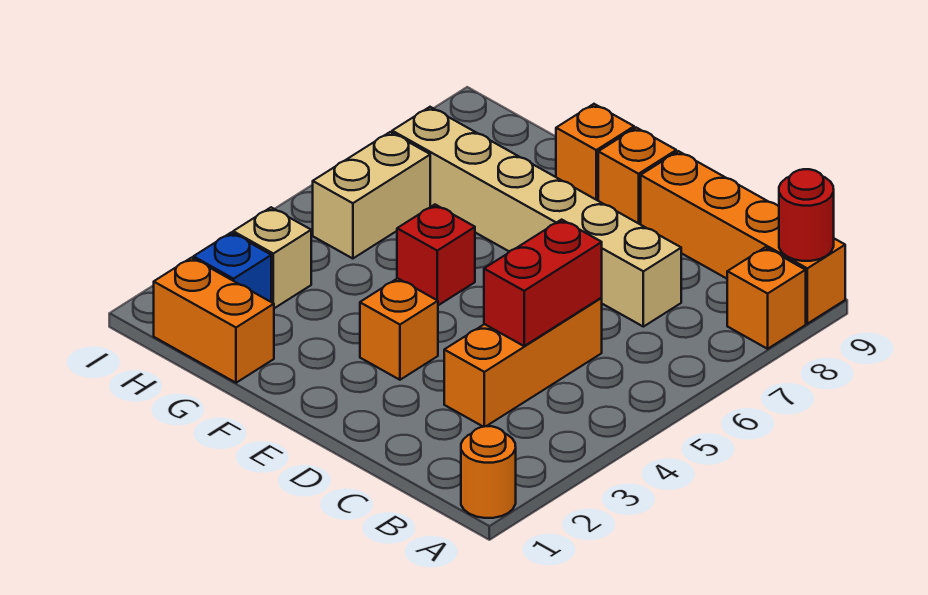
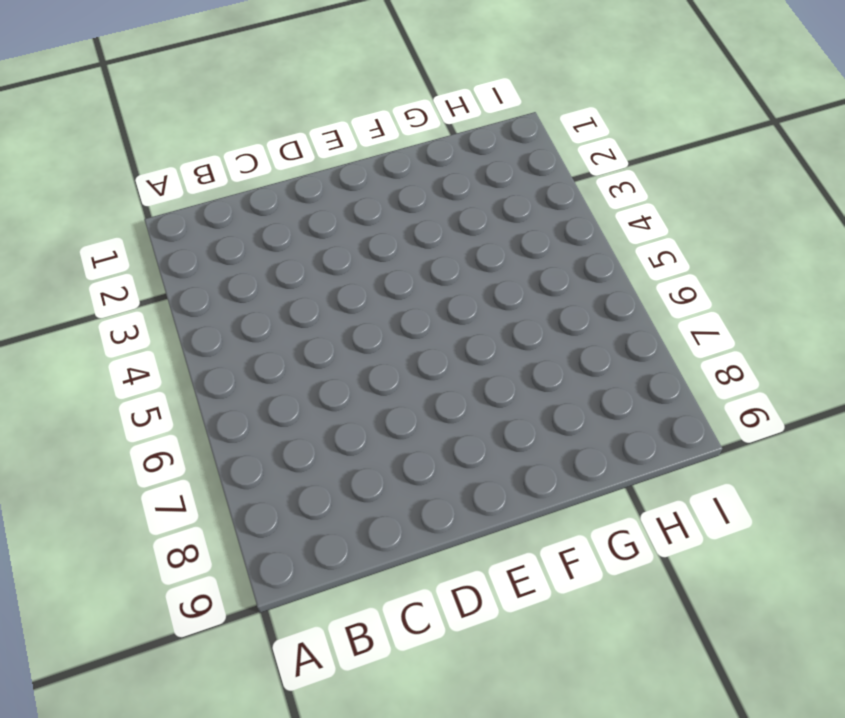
none -> orange round brick A1 level 1
none -> orange brick A8 level 1
none -> orange brick A9:D9 level 1

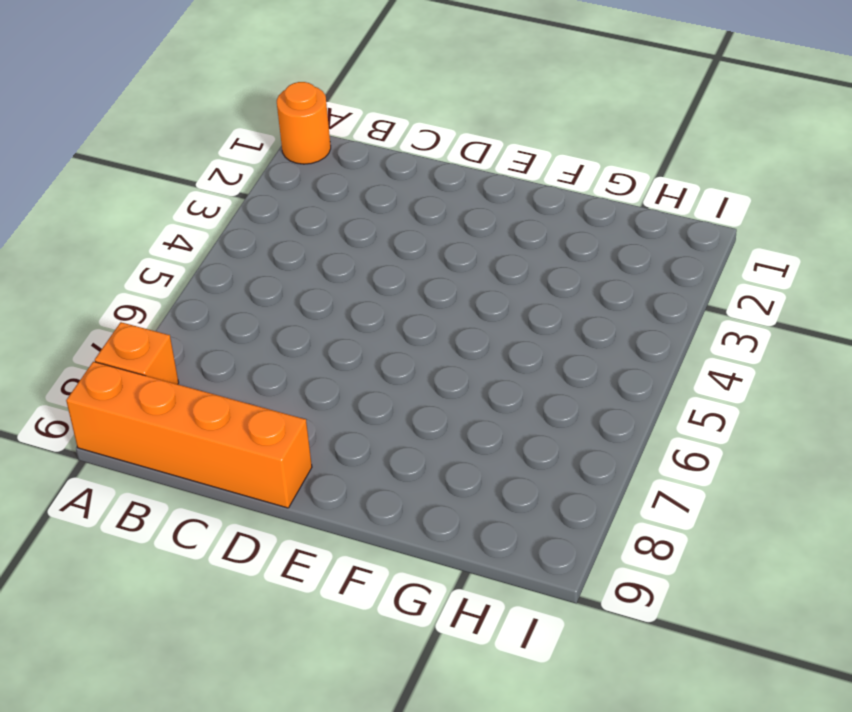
none -> orange brick C3:C5 level 1
none -> tan brick C7:H7 level 1
none -> orange brick E3 level 1

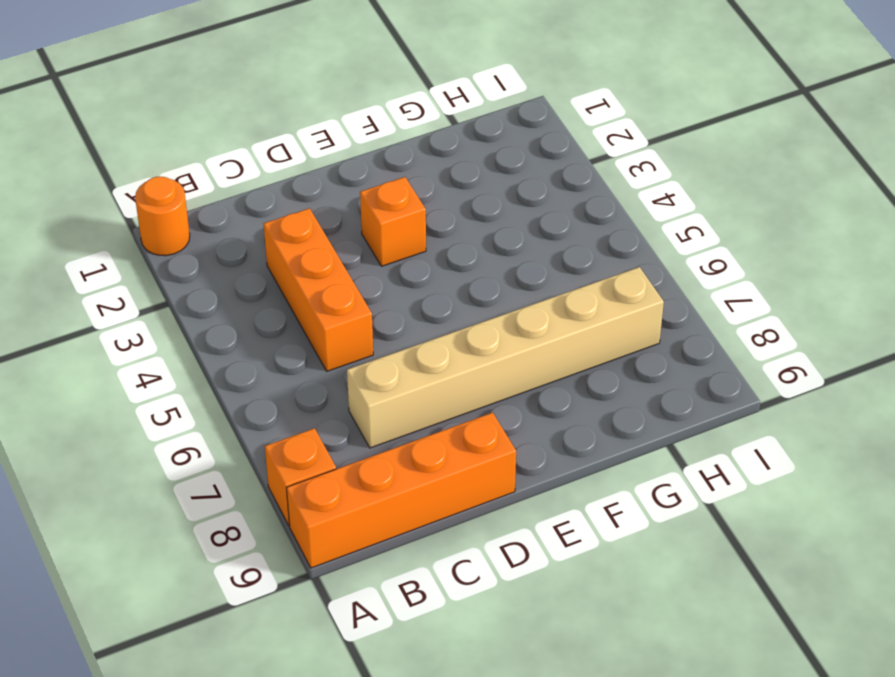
none -> orange brick E9 level 1
none -> red brick F5 level 1
none -> orange brick F9 level 1

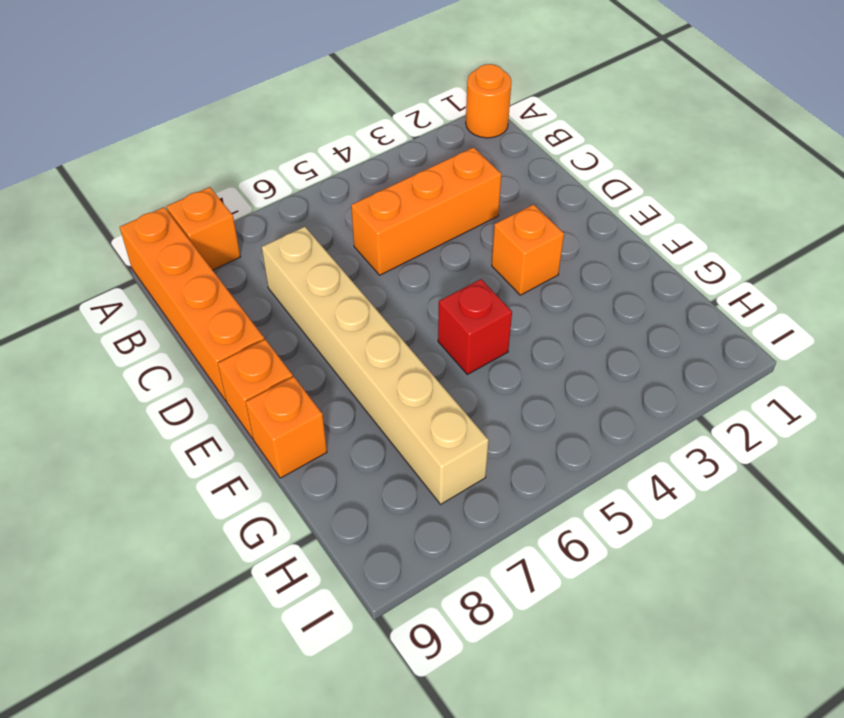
none -> orange brick G1:H1 level 1
none -> blue brick H2 level 1
none -> tan brick H3 level 1

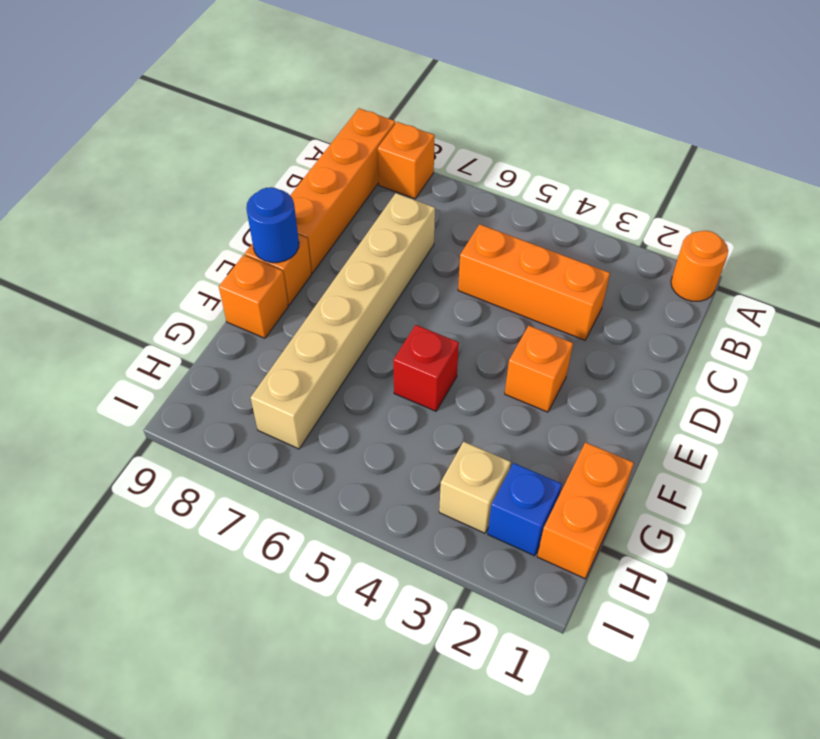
blue round brick E9 level 2 -> none
none -> tan brick H5:H6 level 1
none -> red round brick A9 level 2
none -> red brick C4:C5 level 2

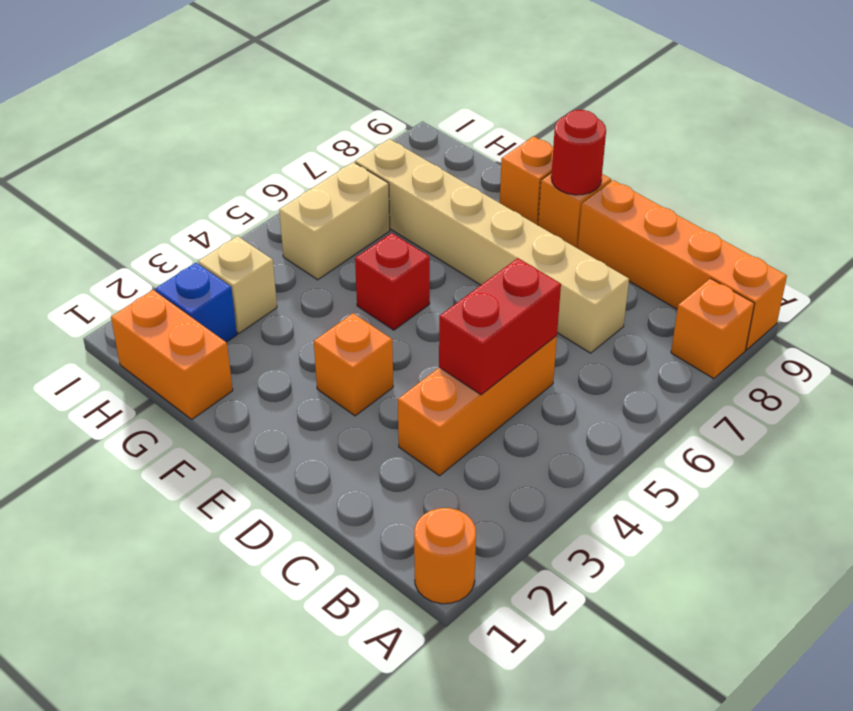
red round brick E9 level 2 -> red round brick A9 level 2

